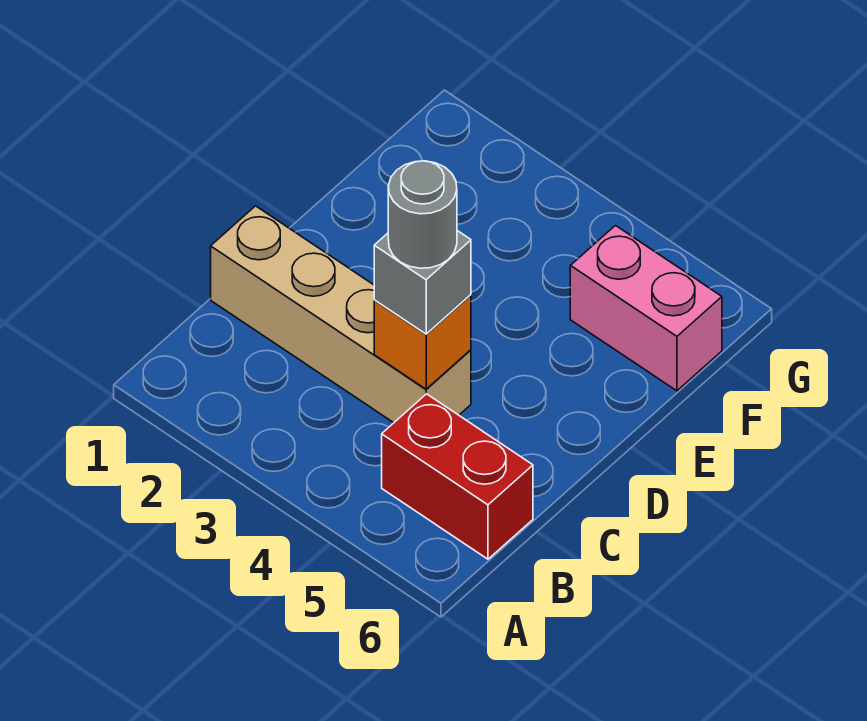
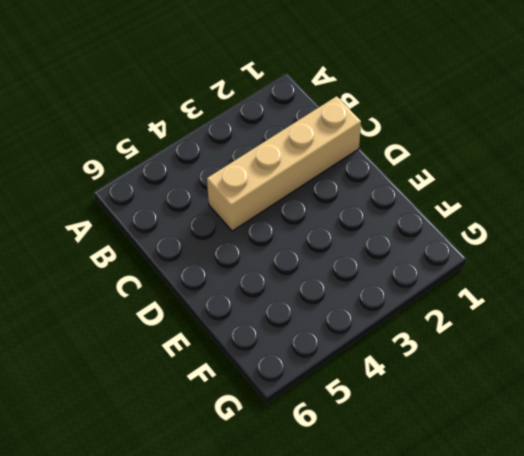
none -> red brick B5:B6 level 1
none -> pink brick F5:F6 level 1

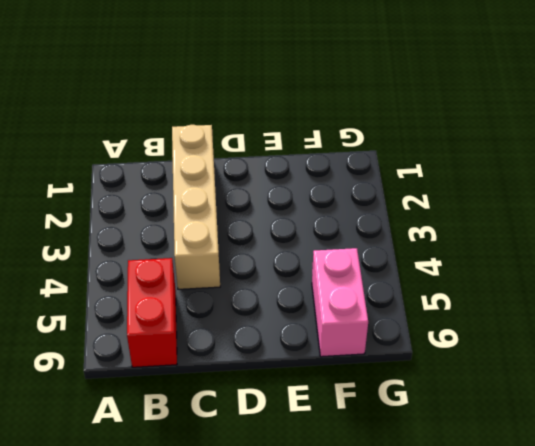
none -> orange brick C4 level 2
none -> grey brick C4 level 3

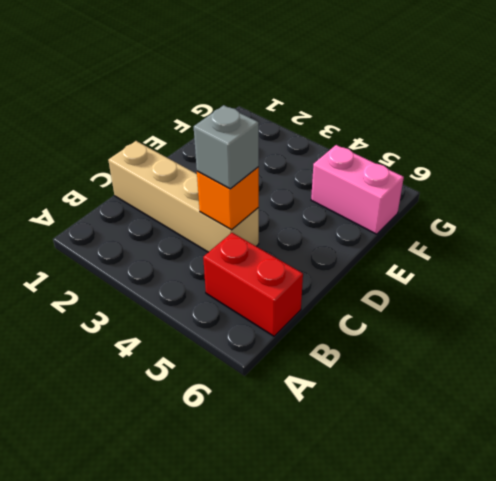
none -> grey round brick C4 level 4

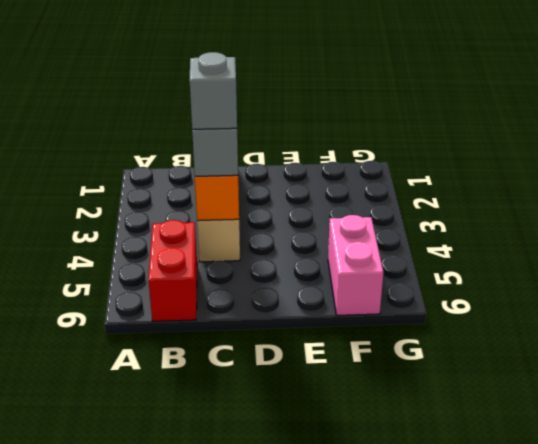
grey brick C4 level 4 -> grey round brick C4 level 4

